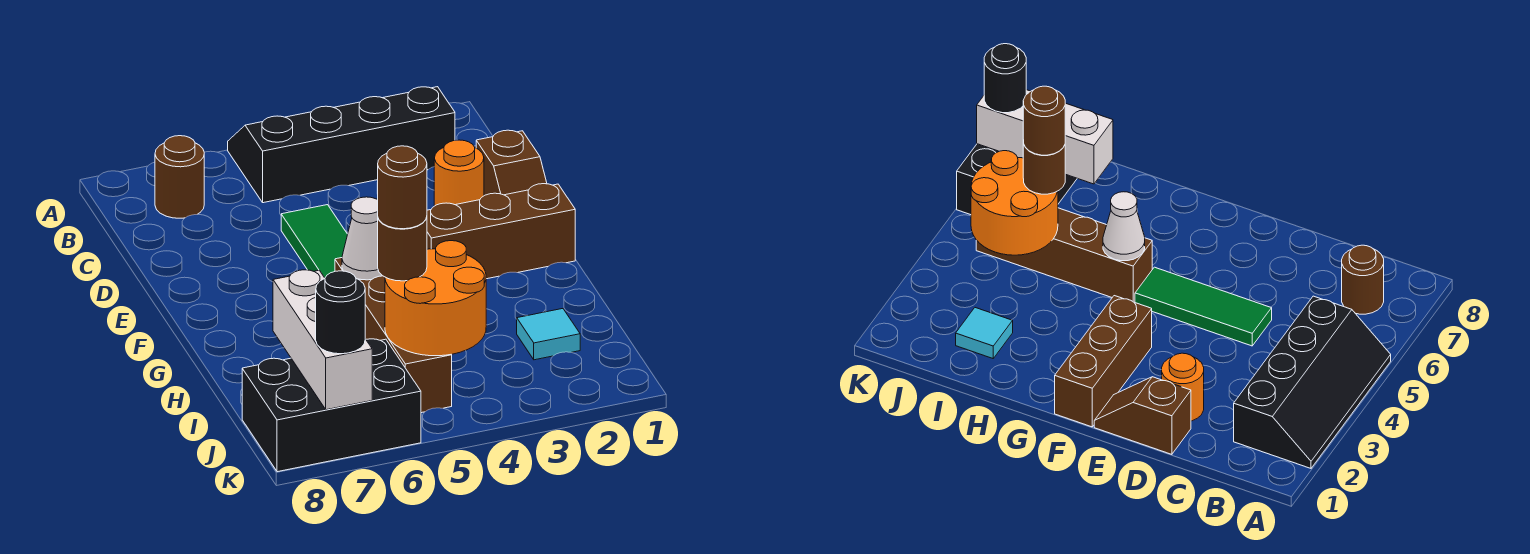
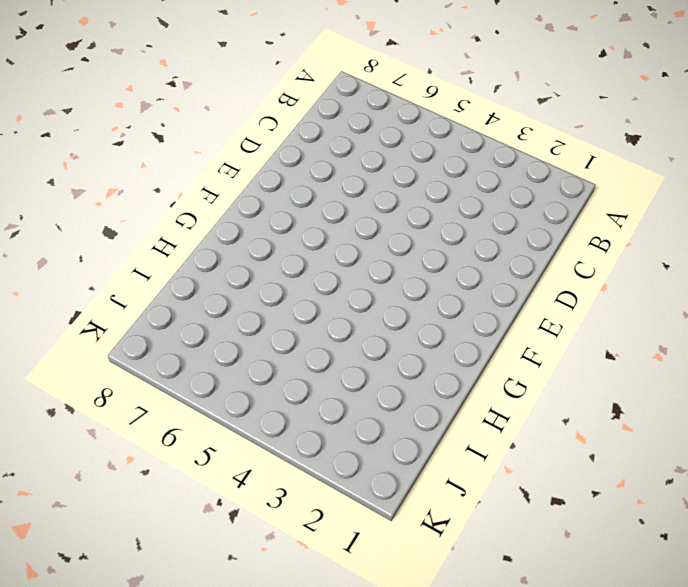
none -> black slope A2:B5 level 1 top B
none -> brown round brick B7 level 1
none -> brown slope D1:E1 level 1 top D

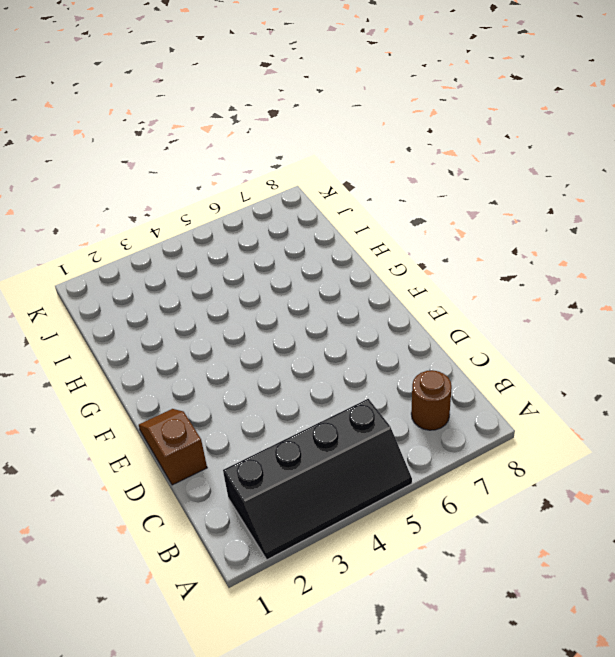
none -> orange round brick D2 level 1
none -> green tile D5:F5 level 1
none -> brown brick F1:F3 level 1

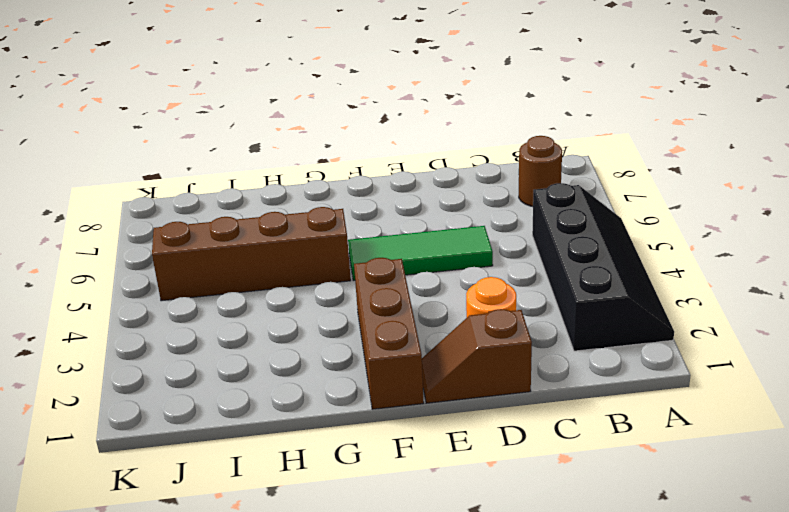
none -> cyan tile I2 level 1
none -> black brick J6:K8 level 1
none -> white cone G5 level 2

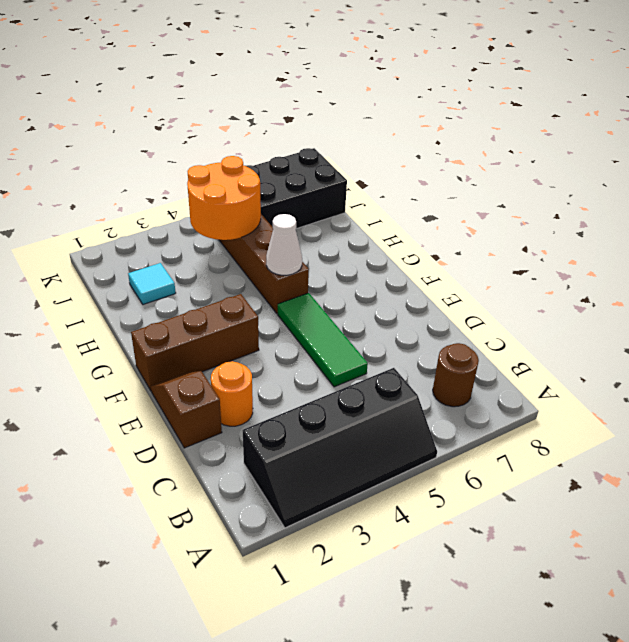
none -> white brick I7:K7 level 2
none -> brown round brick I5 level 3
none -> black round brick K7 level 3

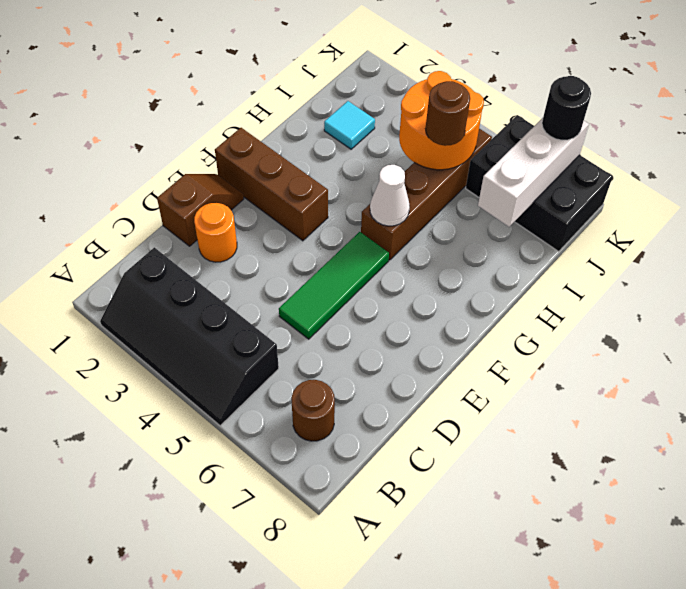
none -> brown round brick I5 level 4

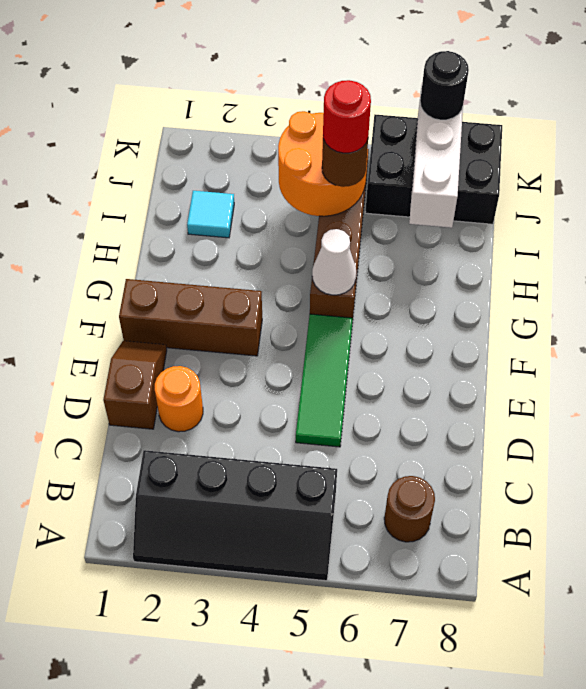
red round brick I5 level 4 -> brown round brick I5 level 4

